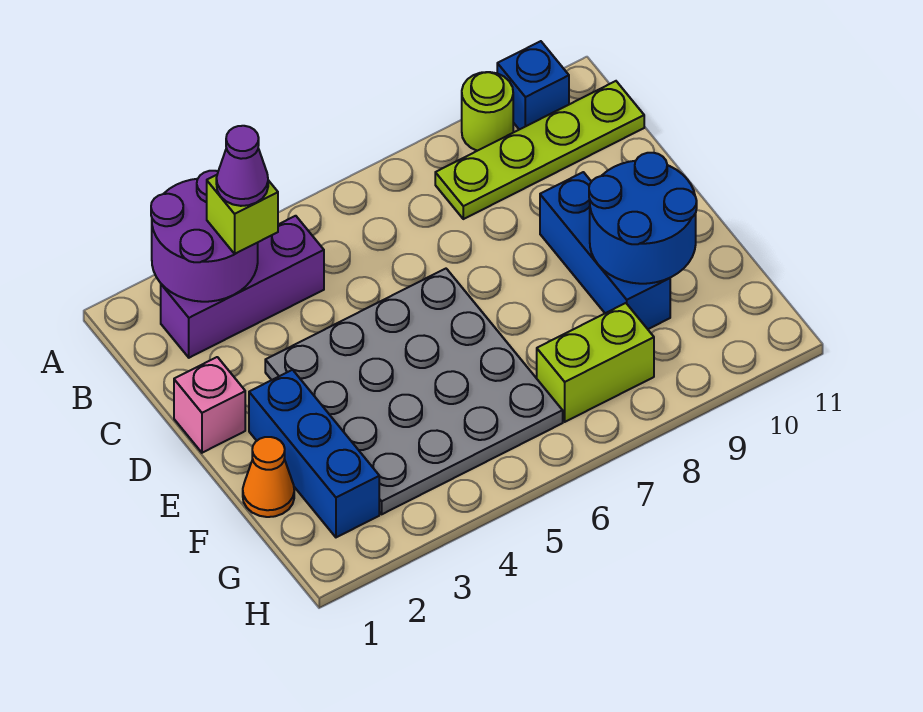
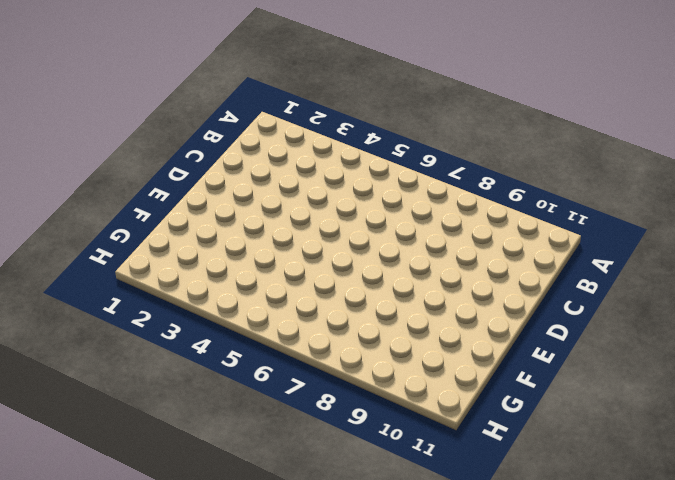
none -> lime round brick A9 level 1
none -> blue brick A10 level 1
none -> purple brick B2:B4 level 1

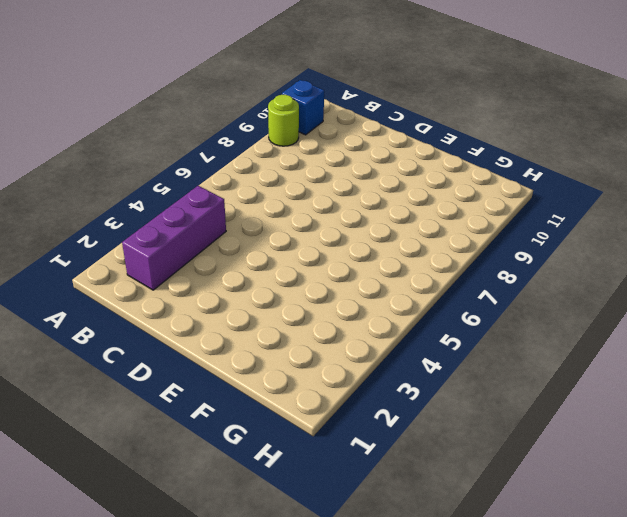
none -> lime plate B8:B11 level 1
none -> pink brick D1 level 1
none -> grey plate D3:G6 level 1

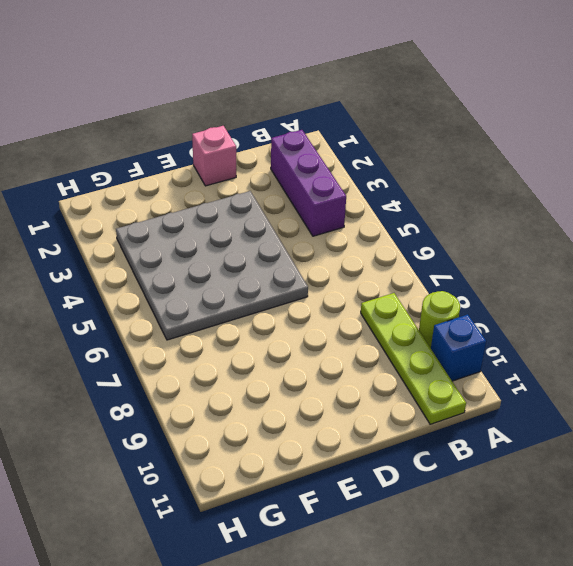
none -> blue brick D9:F9 level 1
none -> blue brick E2:G2 level 1
none -> orange cone F1 level 1

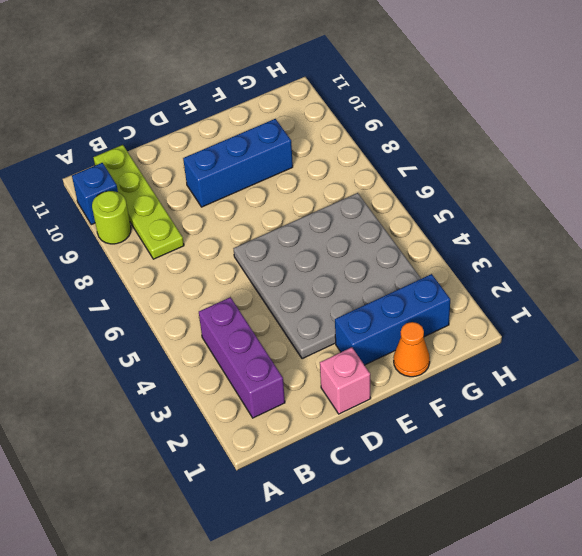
none -> lime brick G7:G8 level 1
none -> purple round brick A2:B3 level 2
none -> blue round brick E9:F10 level 2

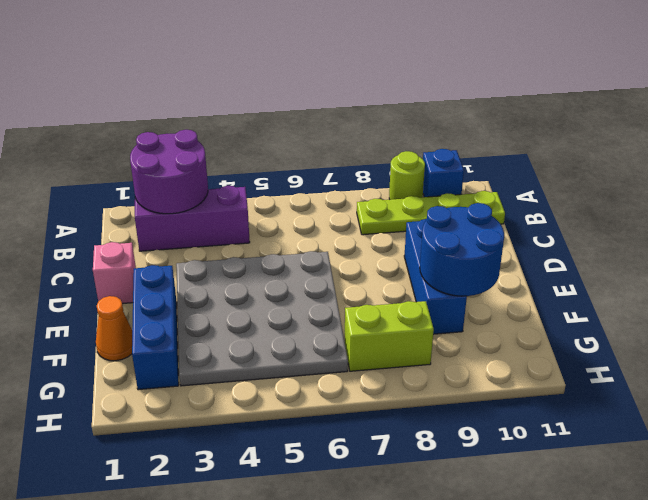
none -> lime brick B3 level 3
none -> purple cone B3 level 4

